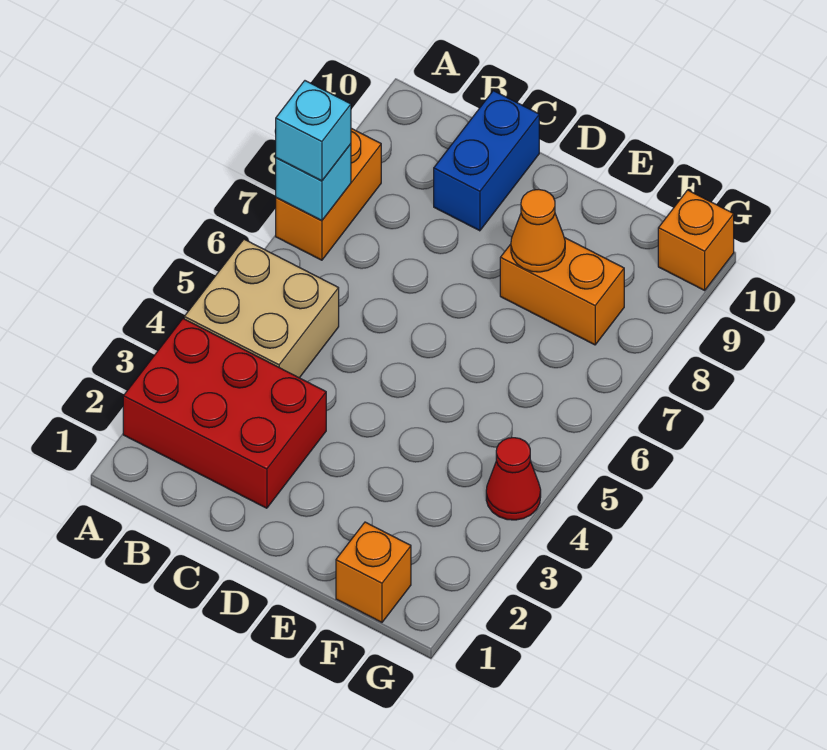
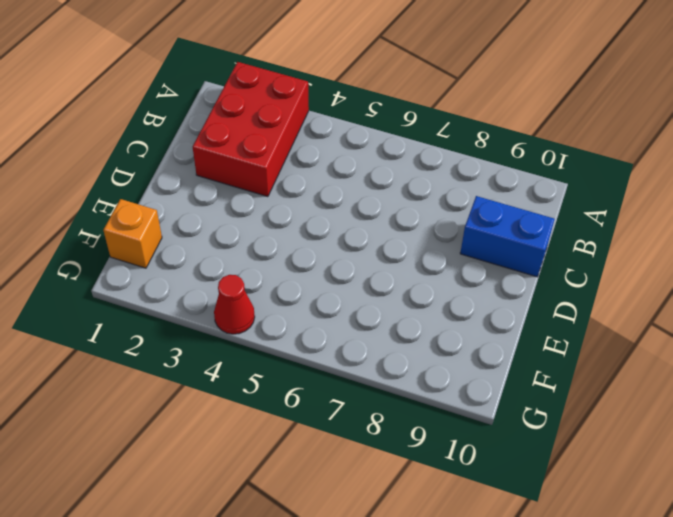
none -> tan brick A4:B5 level 1
none -> orange brick A7:A8 level 1

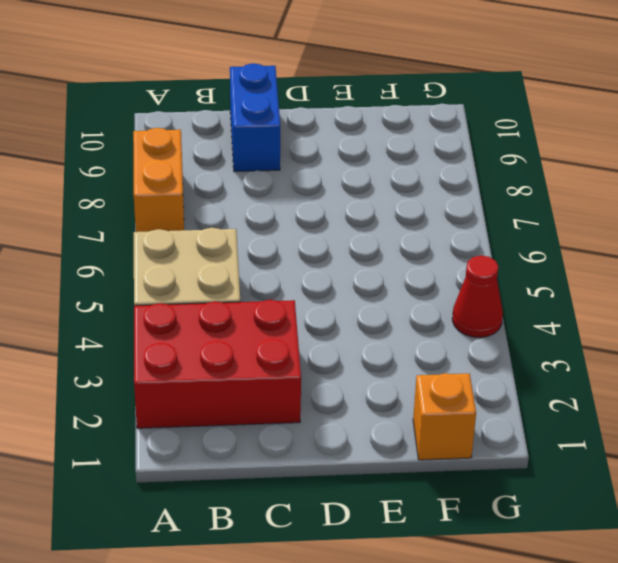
none -> orange brick E8:F8 level 1
none -> orange brick G10 level 1

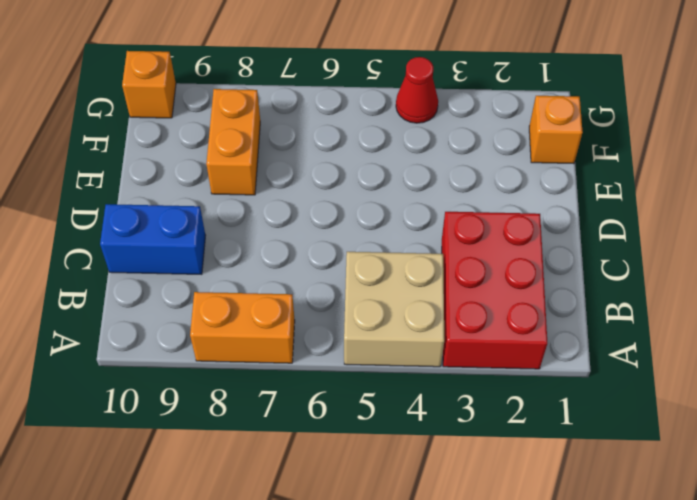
none -> cyan brick A7 level 2
none -> orange cone E8 level 2

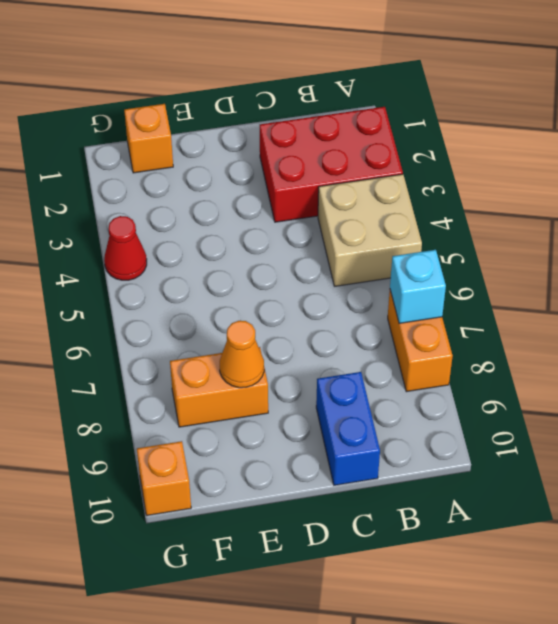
none -> cyan brick A7 level 3

